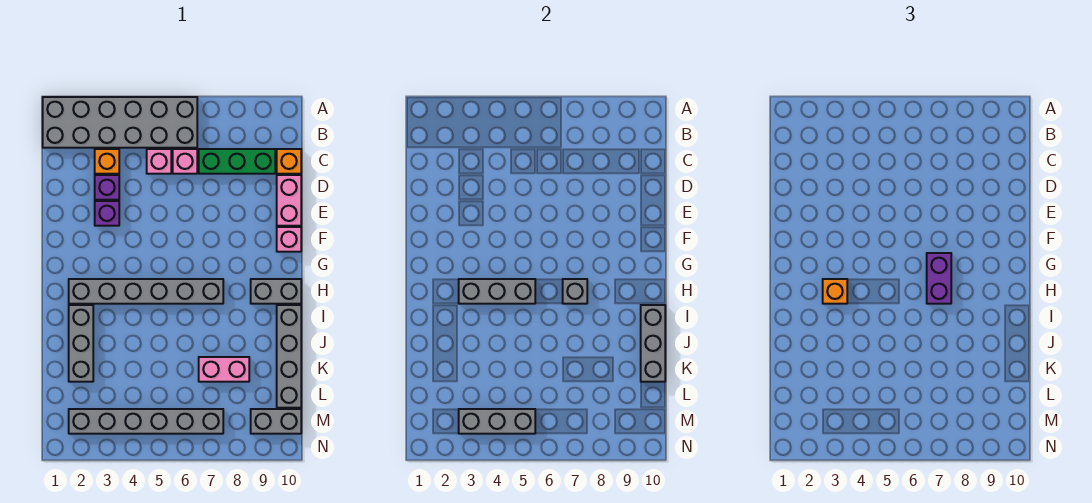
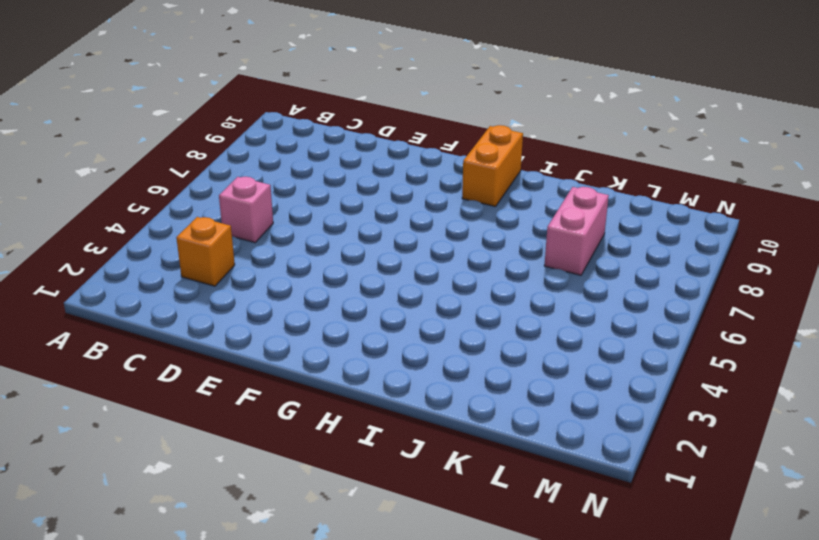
orange brick H9:H10 level 1 -> grey brick H9:H10 level 1
none -> grey brick A1:B6 level 1
none -> pink brick C6 level 1
none -> green brick C7:C9 level 1

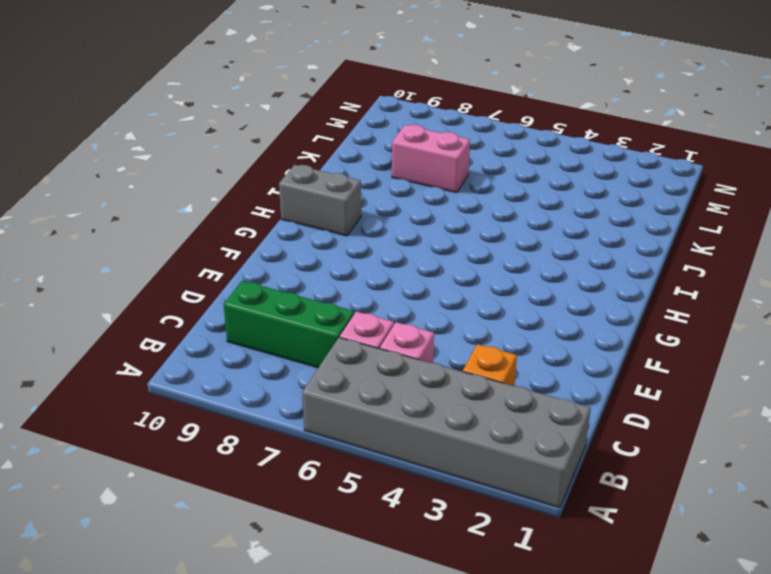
none -> orange brick C10 level 1
none -> purple brick D3 level 1
none -> pink brick D10:E10 level 1

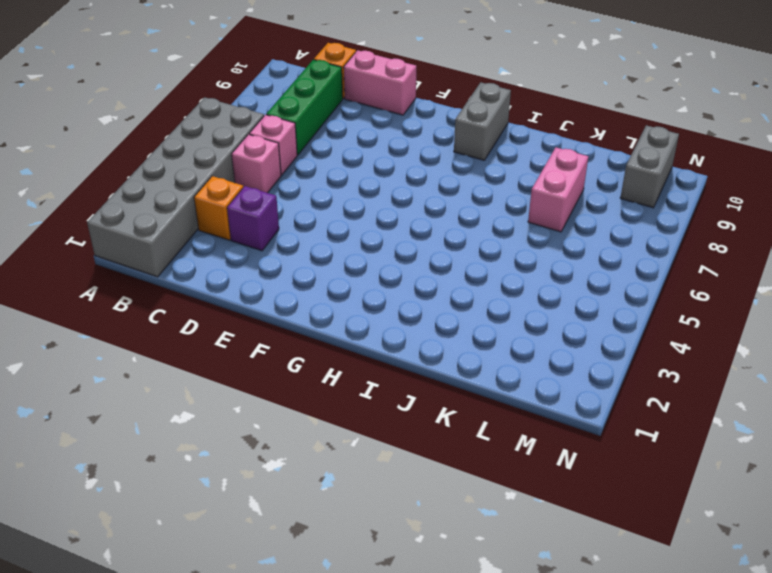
none -> purple brick E3 level 1
none -> pink brick F10 level 1
none -> grey brick H2:H7 level 1

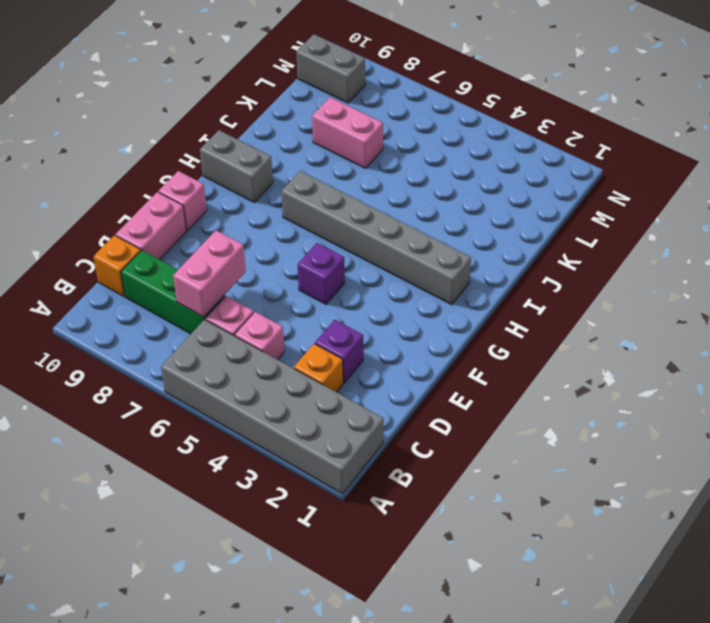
pink brick C7:D7 level 2 -> none
purple brick F5 level 1 -> purple brick E3 level 1
none -> grey brick I2:K2 level 1
none -> grey brick I10:L10 level 1
none -> grey brick M2:M7 level 1

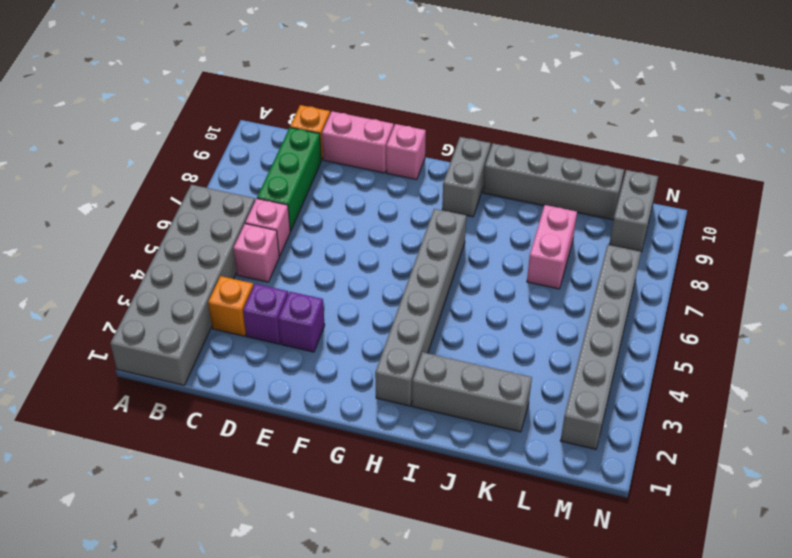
none -> grey brick H3:H5 level 2
none -> grey brick H7 level 2
none -> grey brick I10:K10 level 2

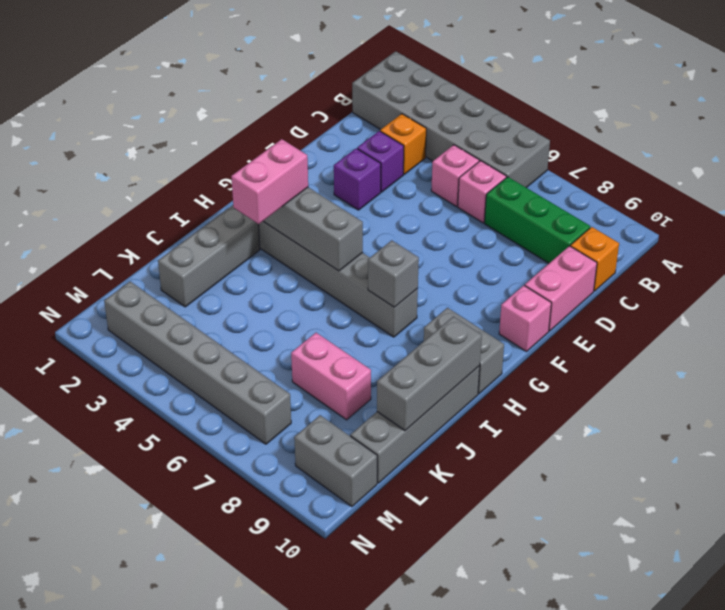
pink brick H3:I3 level 3 -> orange brick H3 level 3
none -> grey brick M3:M5 level 2
none -> purple brick G7:H7 level 3

